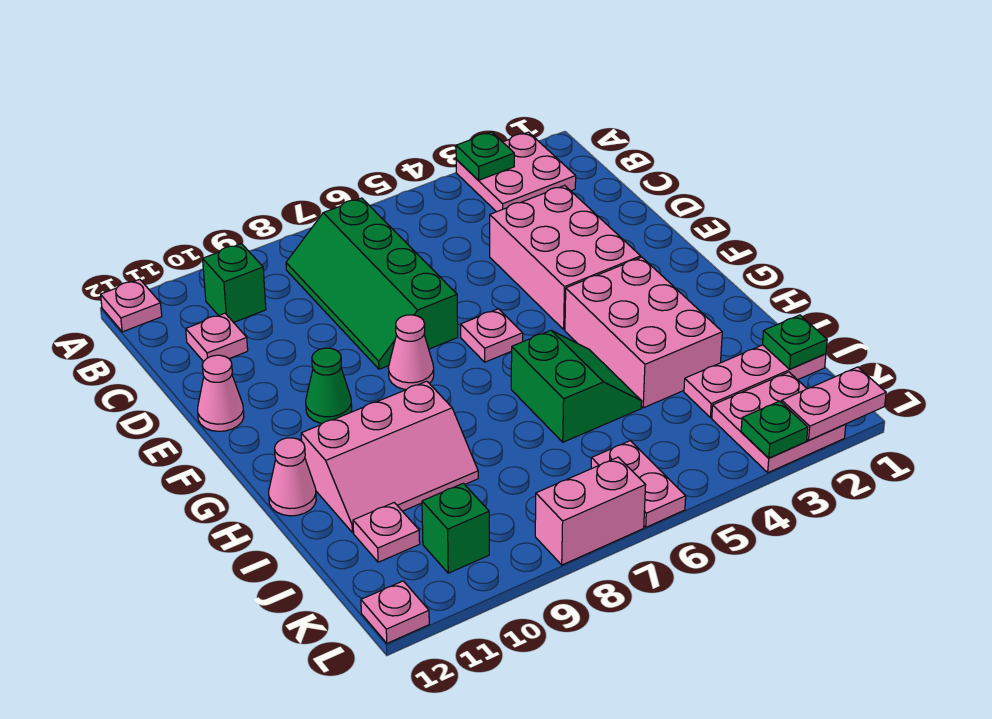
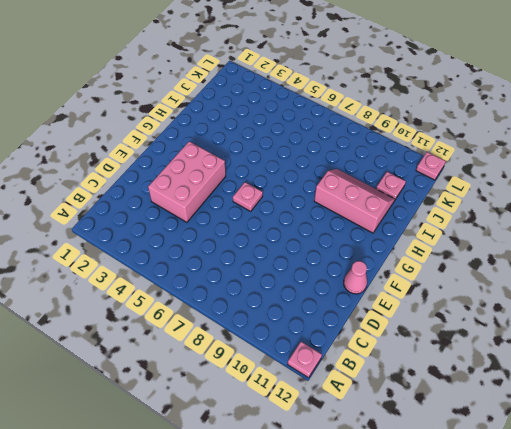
none -> pink plate A2:B3 level 1
none -> green slope B7:E8 level 1 top 7
none -> green brick B10 level 1

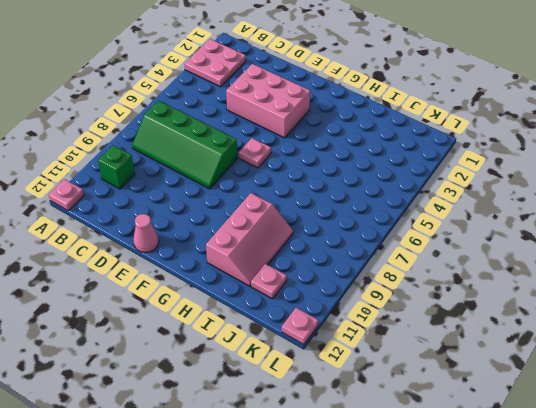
none -> pink plate C11 level 1
none -> pink cone F8 level 1
none -> green cone F10 level 1

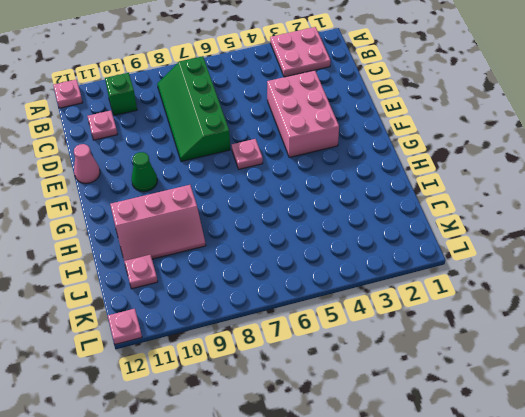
none -> pink cone F8 level 1
none -> pink brick G3:I4 level 1
none -> green slope H5:I6 level 1 top 6

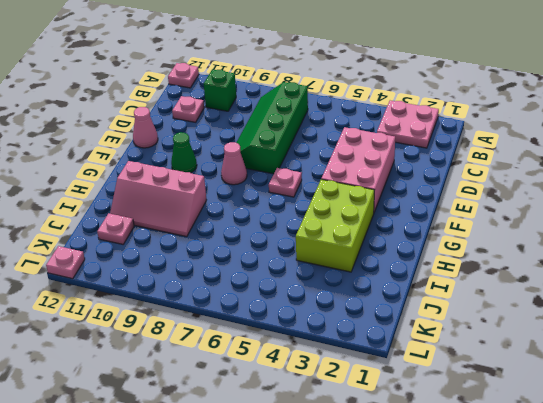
lime brick G3:I4 level 1 -> pink brick G3:I4 level 1
none -> green slope H5:I6 level 1 top 6
none -> pink cone H12 level 1
none -> pink plate J1:J3 level 1

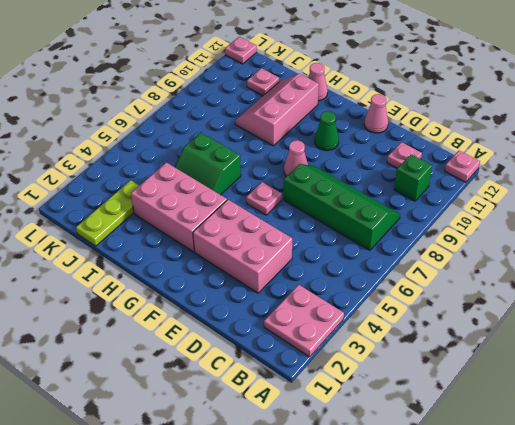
lime plate J1:J3 level 1 -> pink plate J1:J3 level 1
none -> pink plate K2:L3 level 1
none -> pink plate K6:L6 level 1
none -> green brick K10 level 1

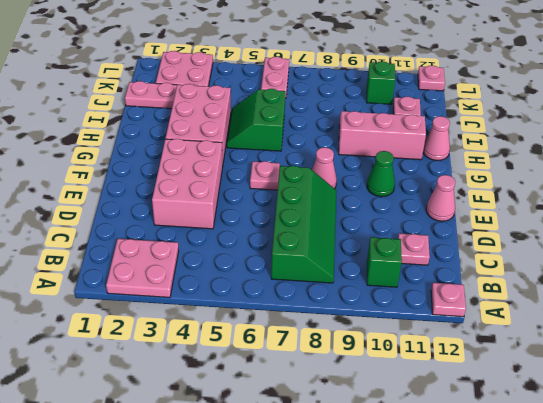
none -> pink brick L7:L8 level 1
none -> green plate A3 level 2
none -> green plate J1 level 2

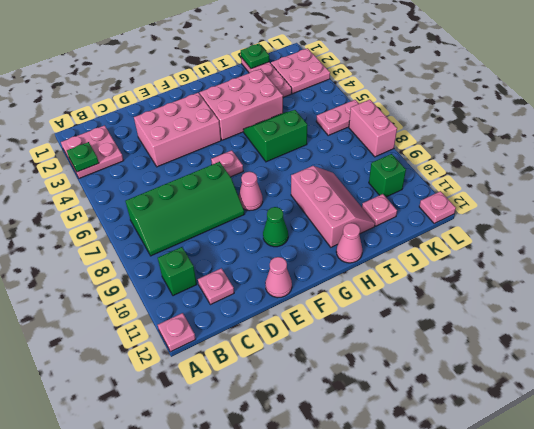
none -> pink plate L1:L2 level 2
none -> green plate L3 level 2

